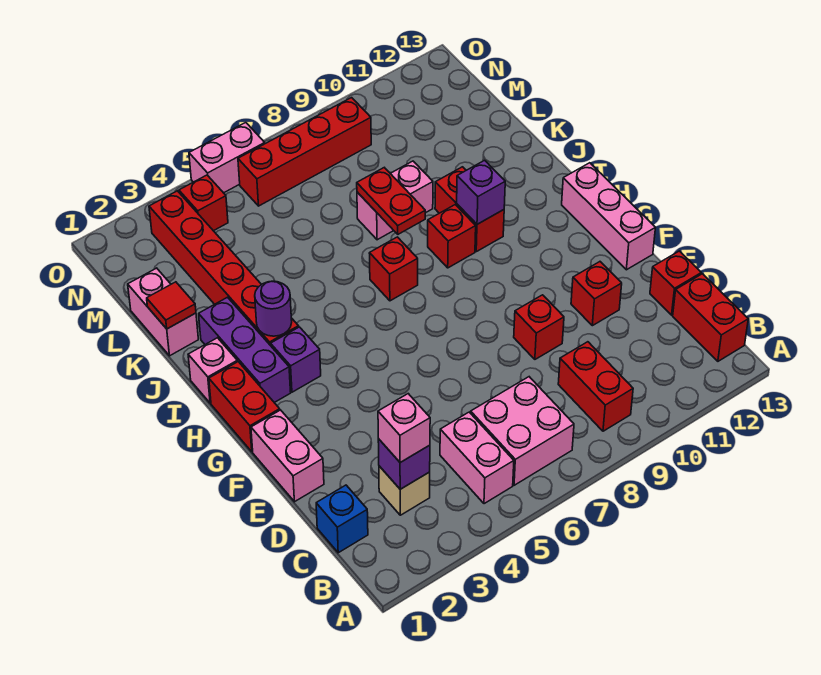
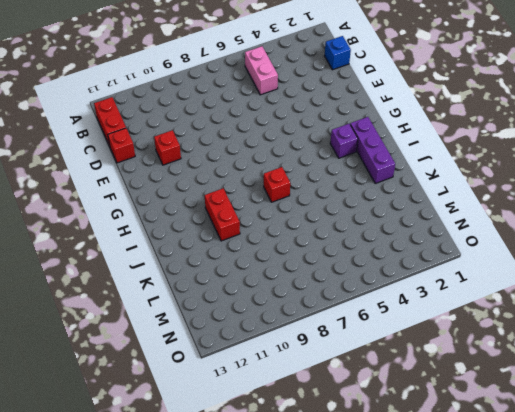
none -> pink brick B6:C7 level 1
none -> red brick B9:C9 level 1
none -> tan brick C3 level 1
none -> pink brick E1:F1 level 1

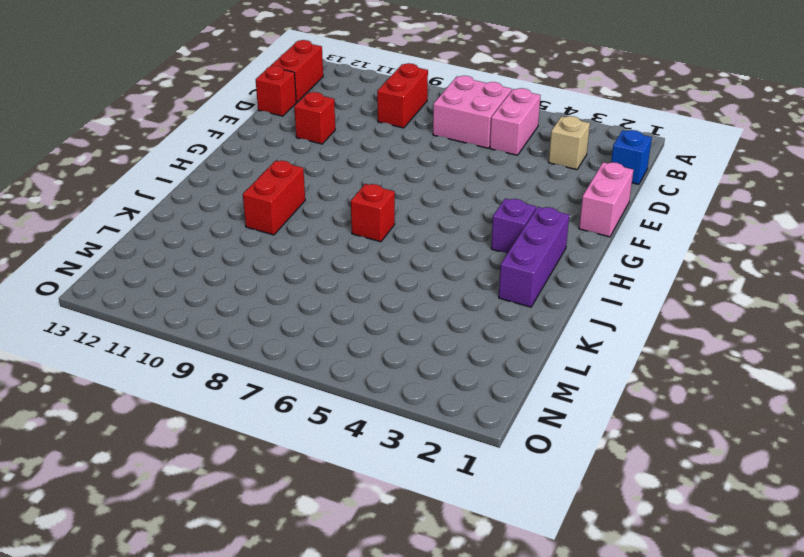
none -> red brick E9 level 1
none -> pink brick F13:H13 level 1
none -> red brick G1:H1 level 1
none -> pink brick I1 level 1

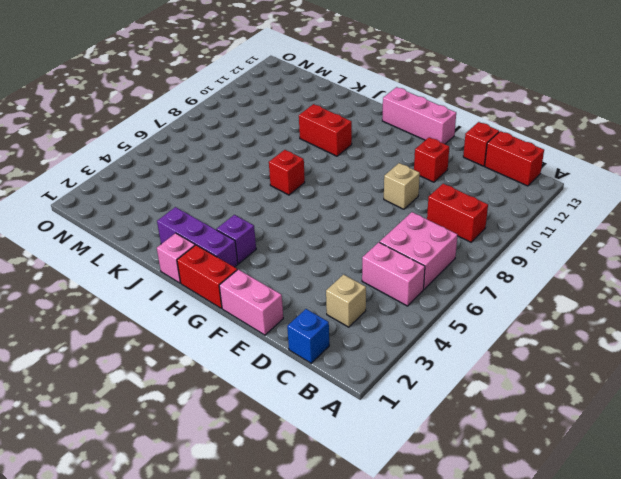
tan brick E9 level 1 -> red brick E9 level 1
none -> red brick I3:N3 level 1
none -> red brick I9 level 1
none -> pink brick K1:L1 level 1
none -> pink brick K8:K9 level 1

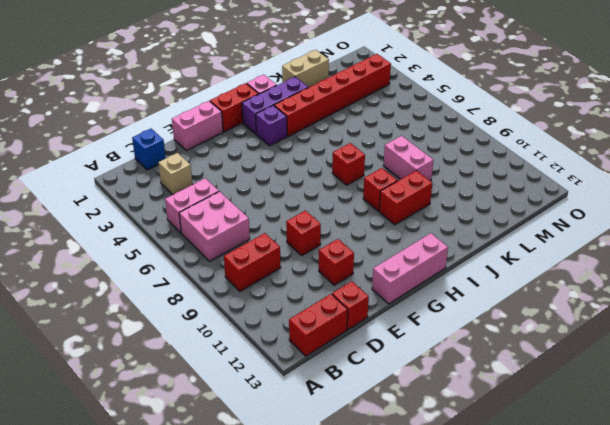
tan brick K1:L1 level 1 -> pink brick K1:L1 level 1
none -> red brick N4 level 1
none -> red brick N6:N9 level 1
none -> pink brick O5:O6 level 1
none -> purple brick C3 level 2

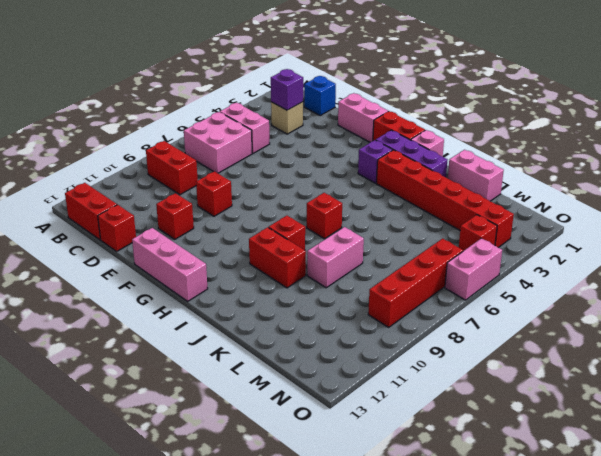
none -> purple round brick I3 level 2
none -> purple brick I10 level 2
none -> red plate J8:K8 level 2
none -> red tile K1 level 2

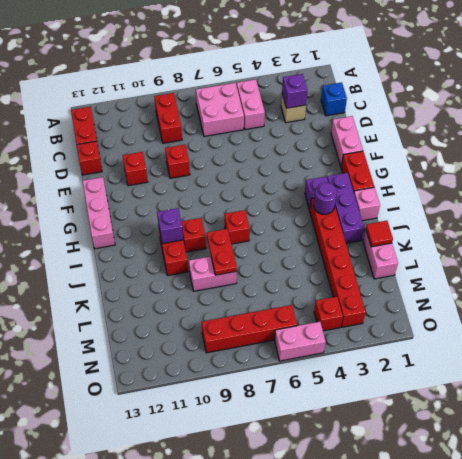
none -> pink brick C3 level 3

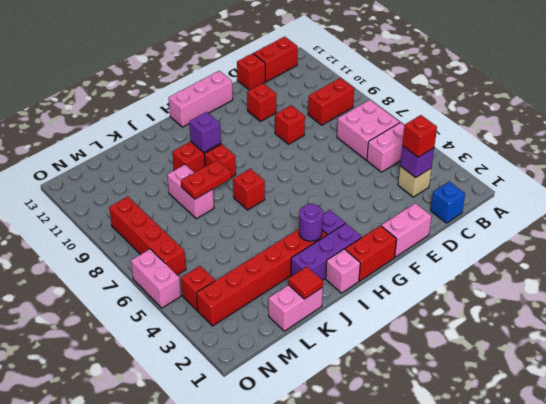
red brick C3 level 3 -> pink brick C3 level 3

